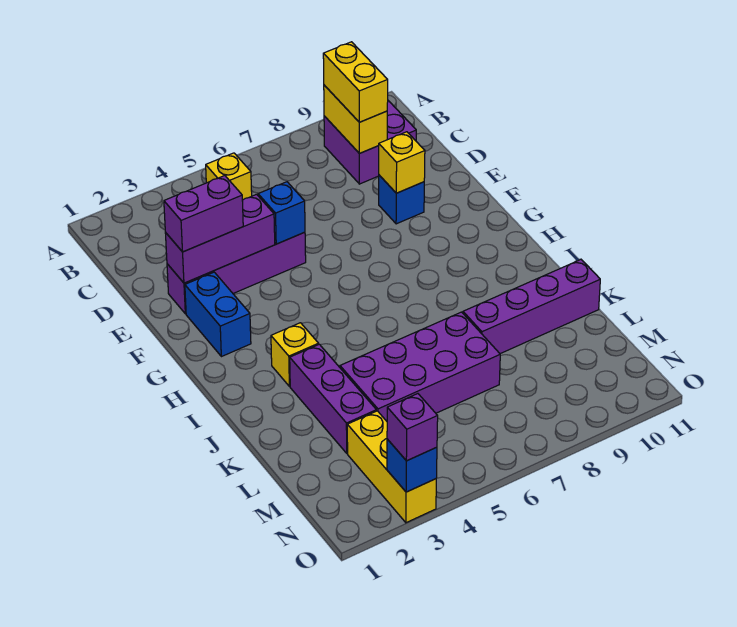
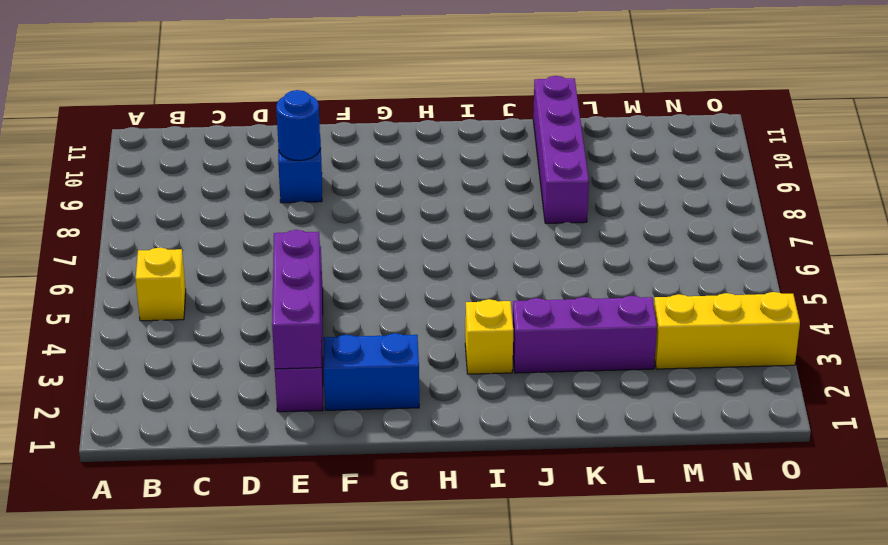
blue round brick E9 level 2 -> yellow brick E9 level 2
none -> purple brick B9:C10 level 1
none -> purple brick K4:L7 level 1
none -> yellow brick B9:C9 level 2

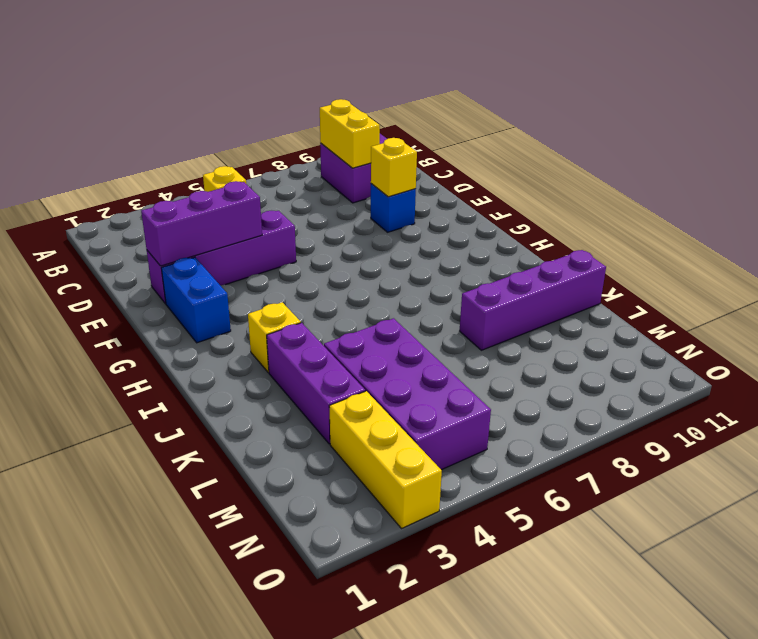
purple brick K4:N5 level 1 -> purple brick K4:L7 level 1
none -> blue brick E5 level 2
none -> blue brick O3 level 2
none -> yellow brick B9:C9 level 3

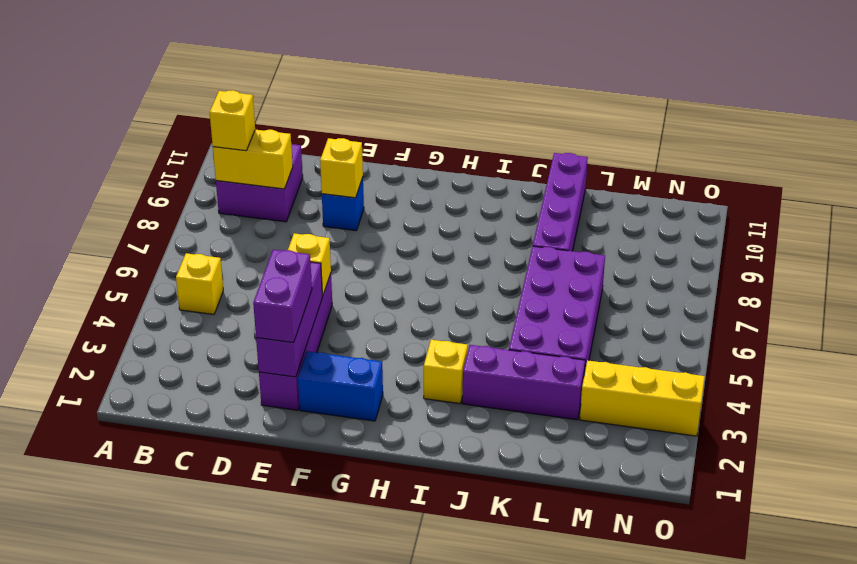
yellow brick B9 level 3 -> yellow brick B9:C9 level 3
yellow brick E5 level 2 -> blue brick E5 level 2
none -> blue brick O3 level 2
none -> purple brick O3 level 3

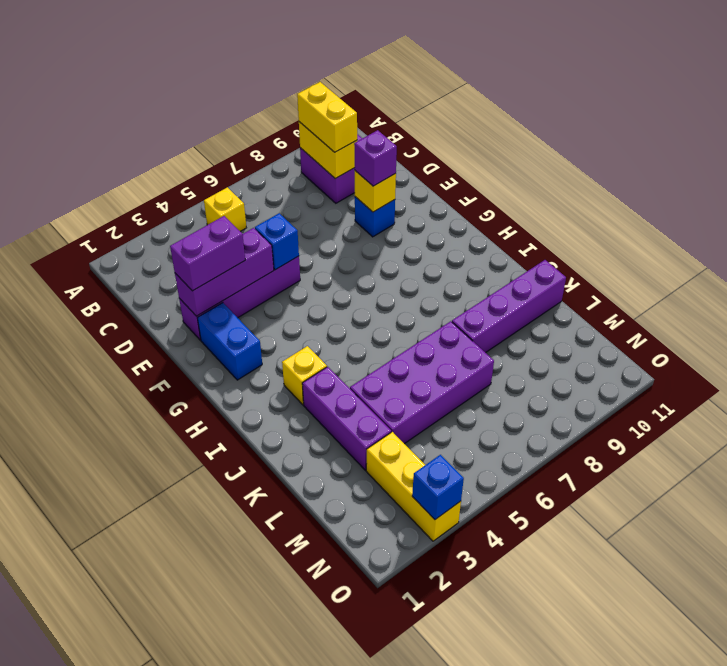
purple brick E9 level 3 -> purple brick O3 level 3

